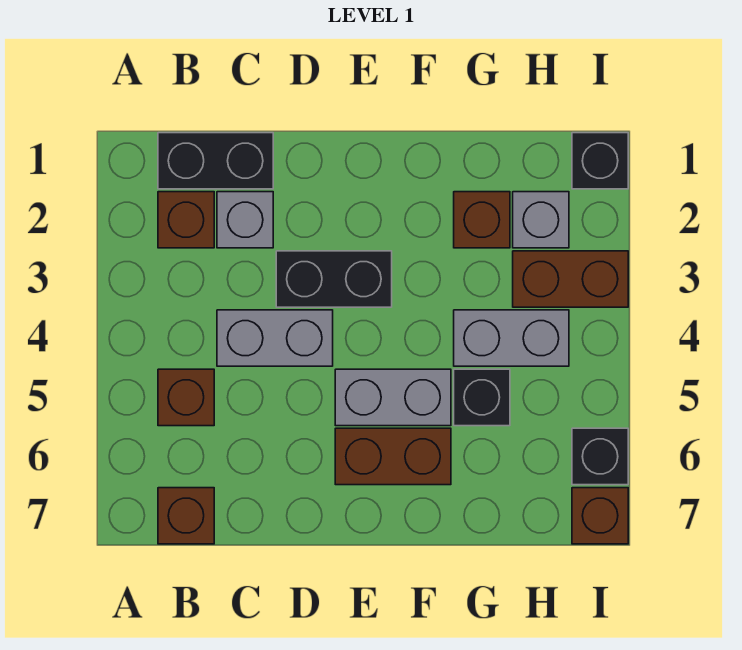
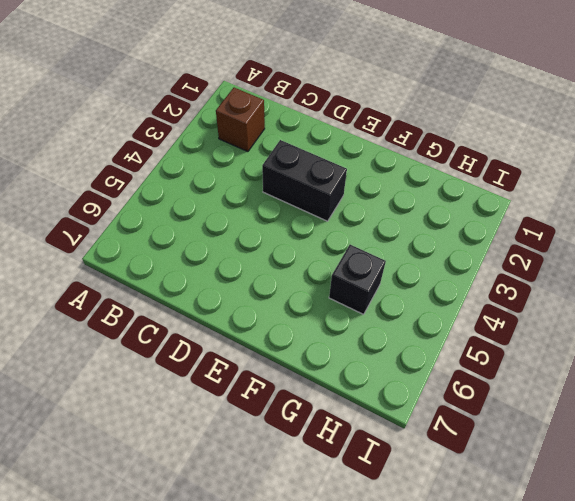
none -> black brick B1:C1 level 1
none -> brown brick B5 level 1
none -> brown brick B7 level 1

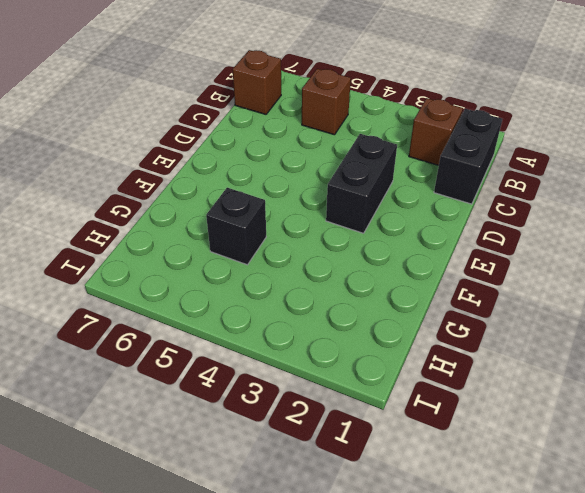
none -> grey brick C2 level 1
none -> grey brick C4:D4 level 1
none -> grey brick E5:F5 level 1

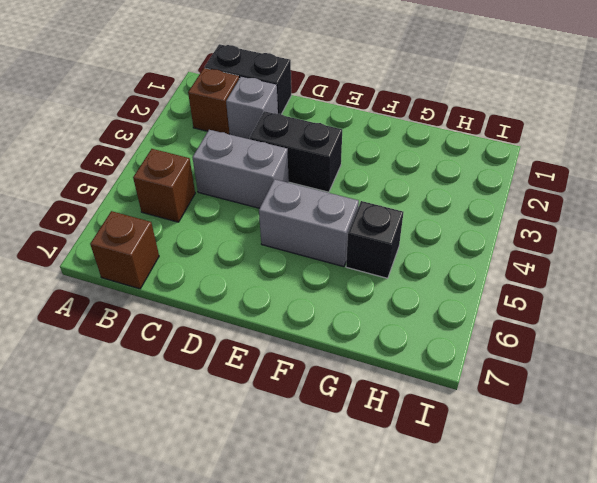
none -> brown brick E6:F6 level 1
none -> brown brick G2 level 1
none -> grey brick G4:H4 level 1

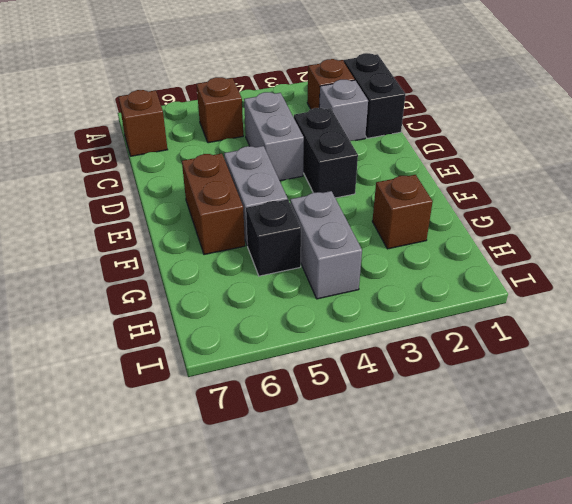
none -> grey brick H2 level 1
none -> brown brick H3:I3 level 1
none -> black brick I1 level 1

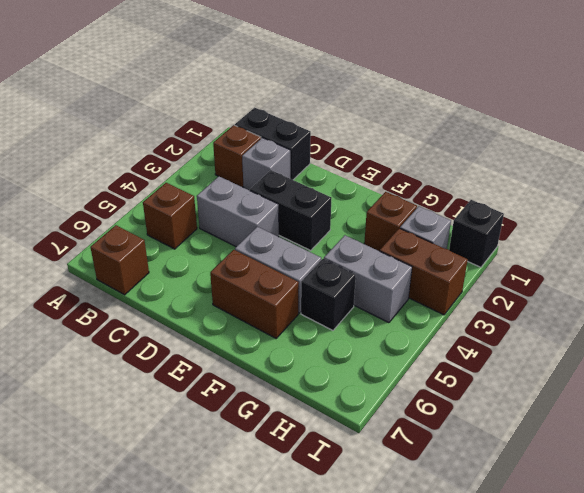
none -> black brick I6 level 1
none -> brown brick I7 level 1

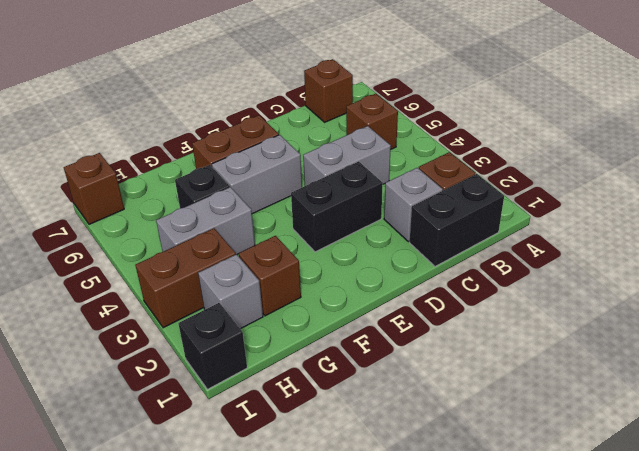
none -> black brick I6 level 1

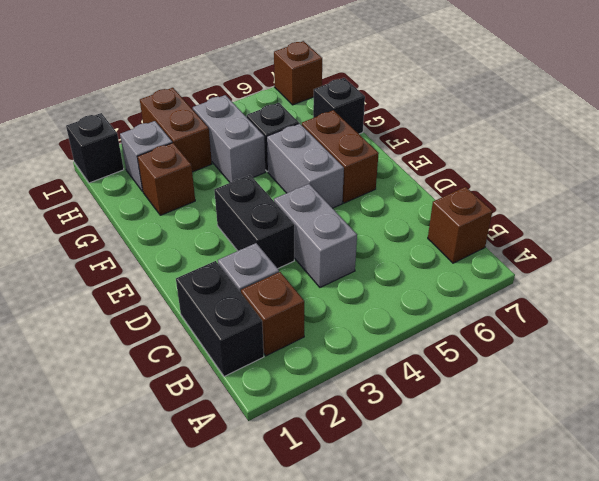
black brick G7 level 1 -> black brick I6 level 1
none -> brown brick B5 level 1

